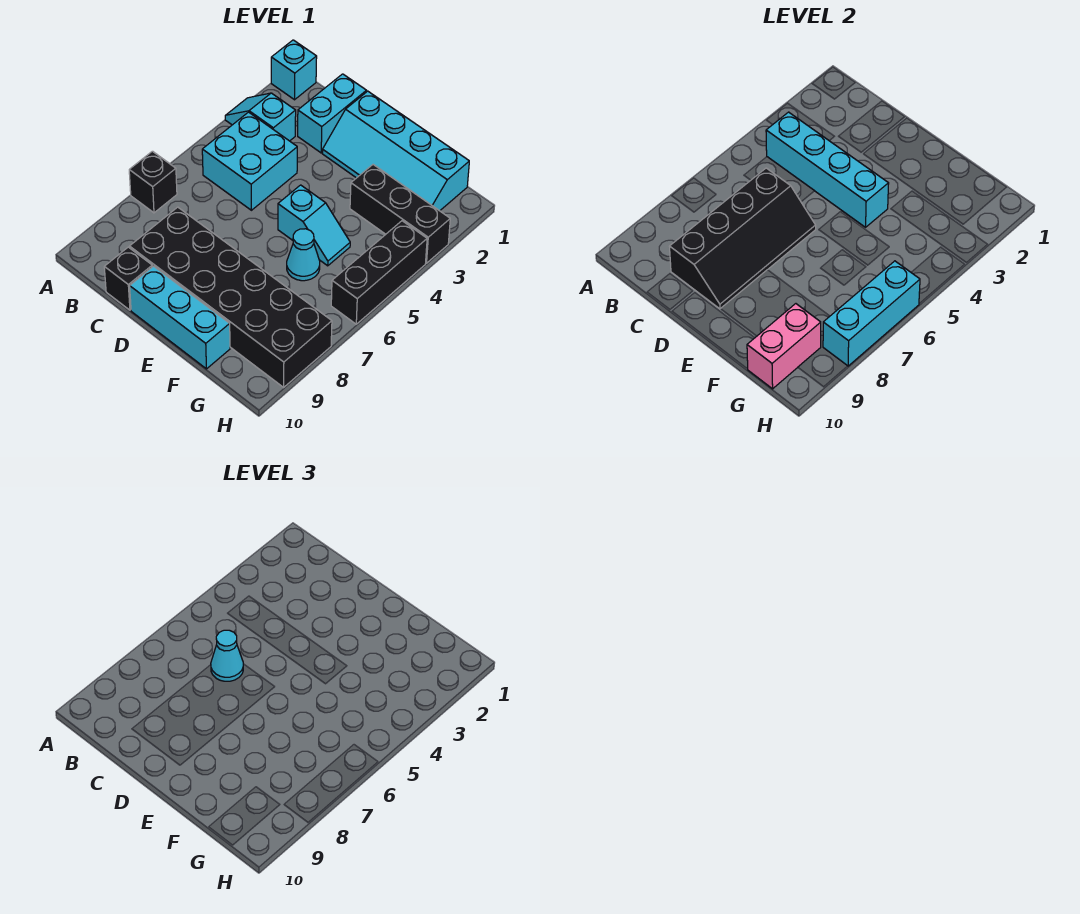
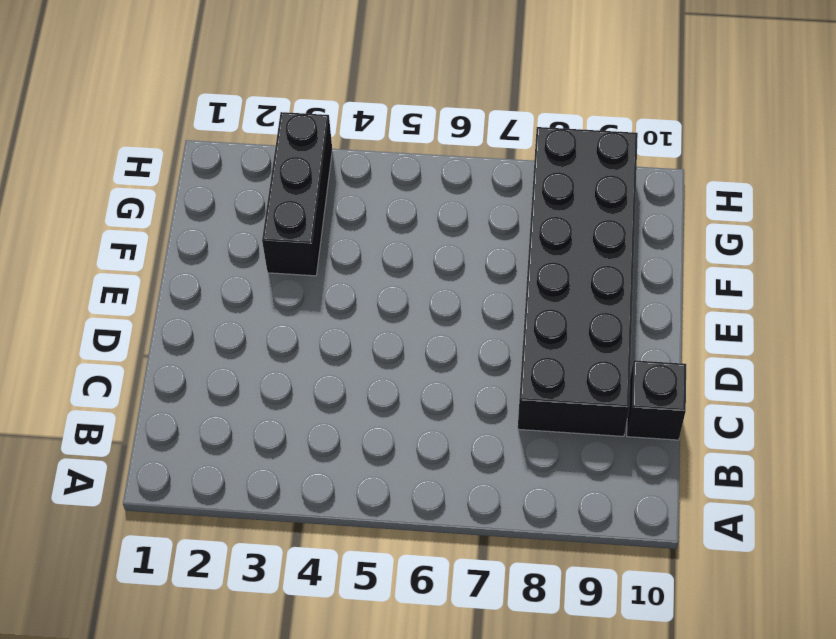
none -> cyan brick A1 level 1
none -> cyan slope A3:B3 level 1 top B
none -> black brick A7 level 1

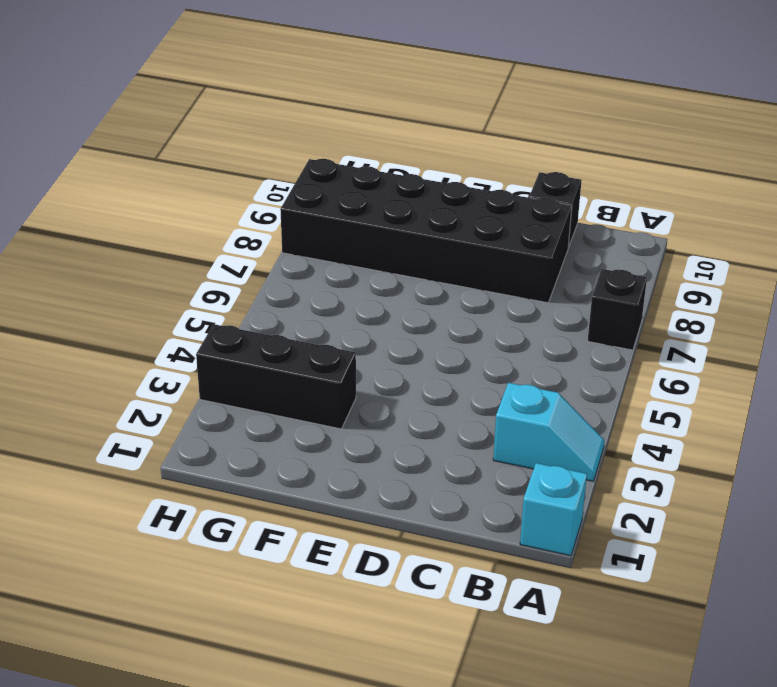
none -> cyan brick B4:C5 level 1
none -> cyan brick C1:C2 level 1
none -> cyan slope D1:G2 level 1 top 1

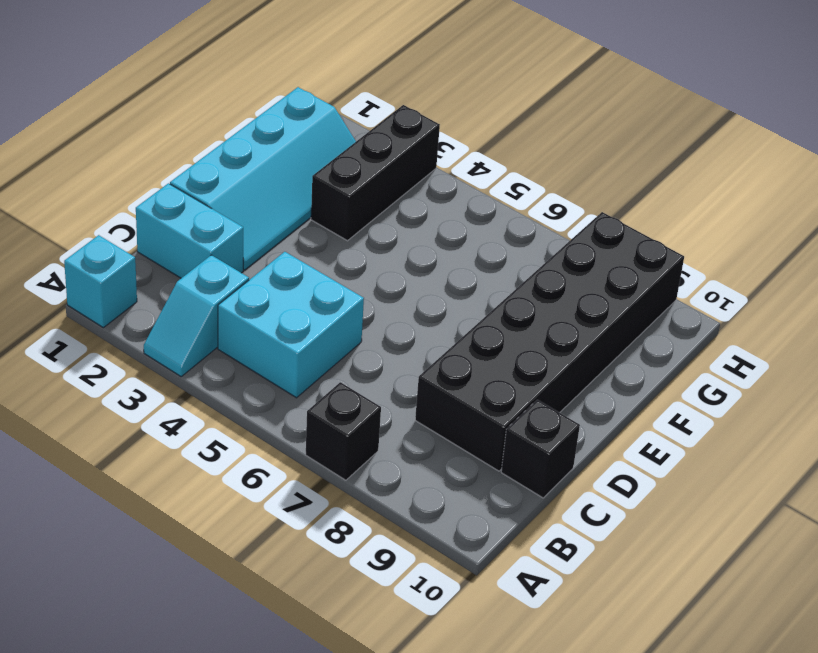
none -> cyan brick D10:F10 level 1
none -> cyan slope E5:F5 level 1 top E
none -> cyan cone F6 level 1

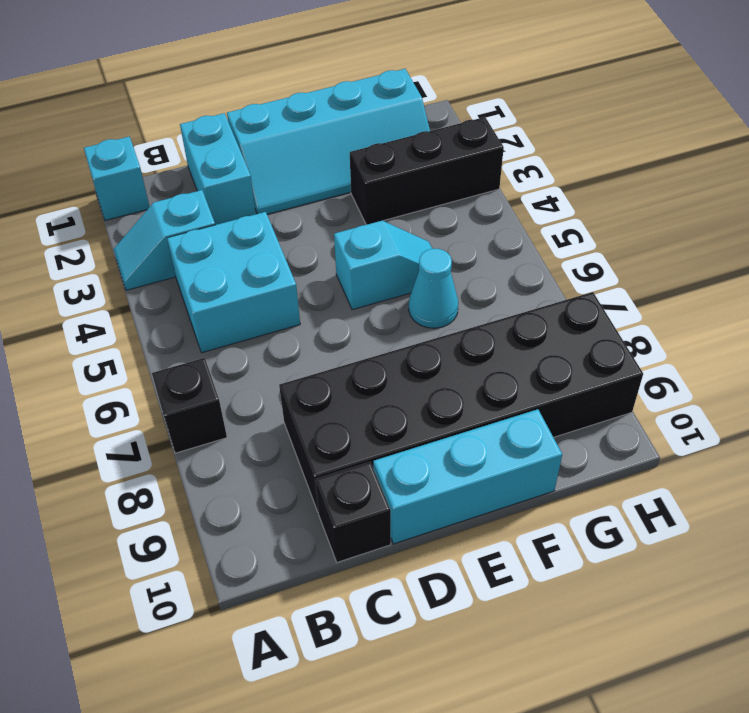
none -> black brick H4:H6 level 1
none -> cyan brick B4:E4 level 2
none -> black slope C6:D9 level 2 top C

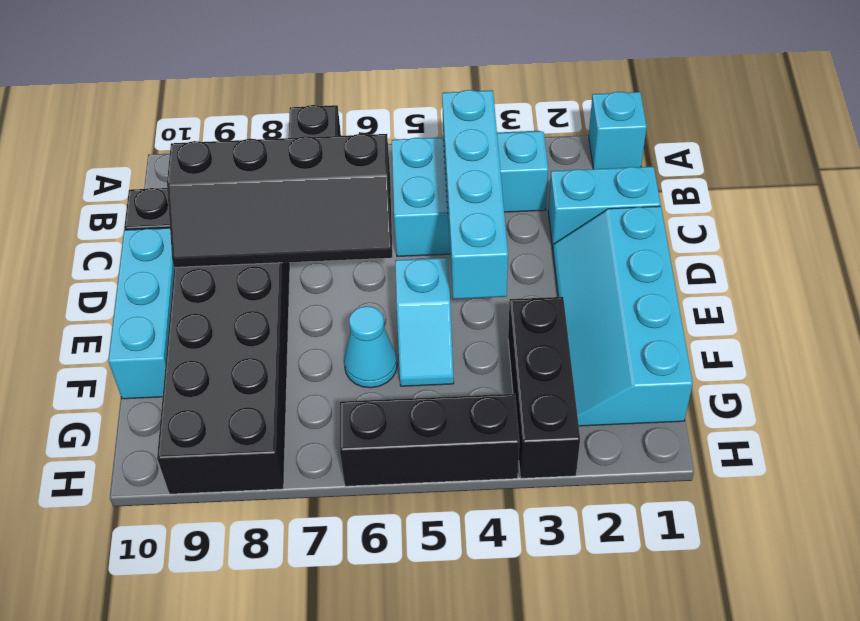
none -> pink brick G9:G10 level 2
none -> cyan brick H6:H8 level 2
none -> cyan cone C6 level 3

